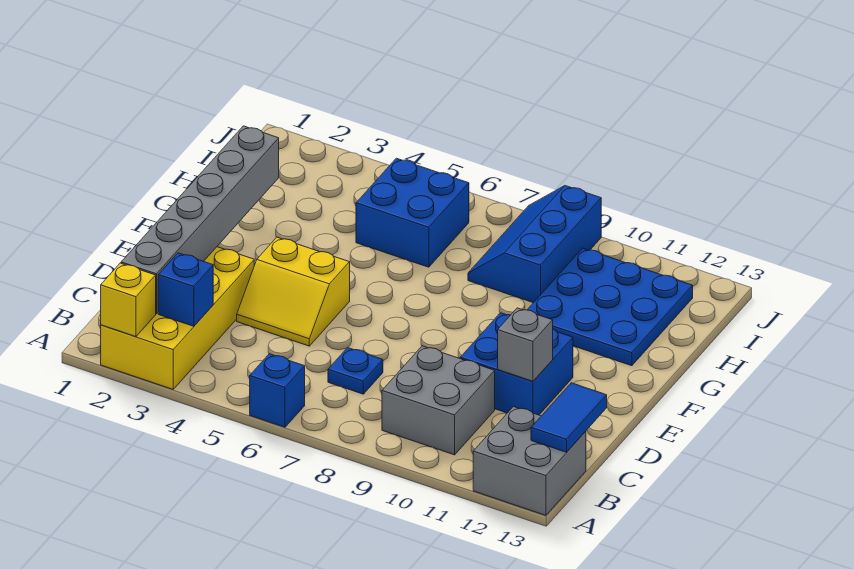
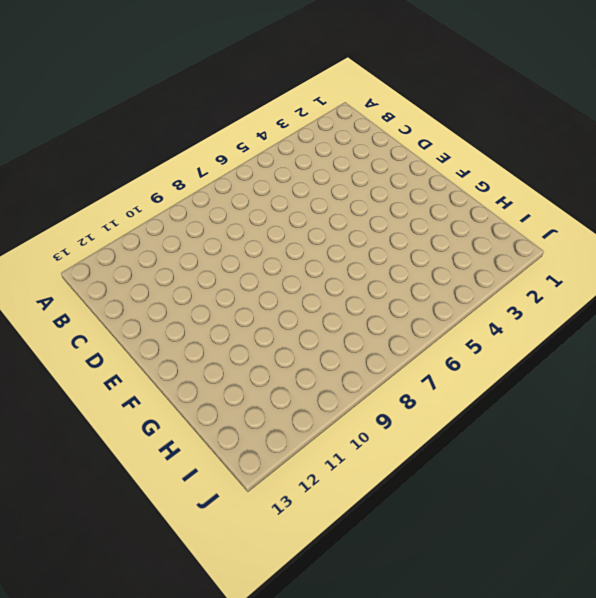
none -> yellow brick A2:D3 level 1
none -> blue brick A6 level 1
none -> grey brick A12:B13 level 1

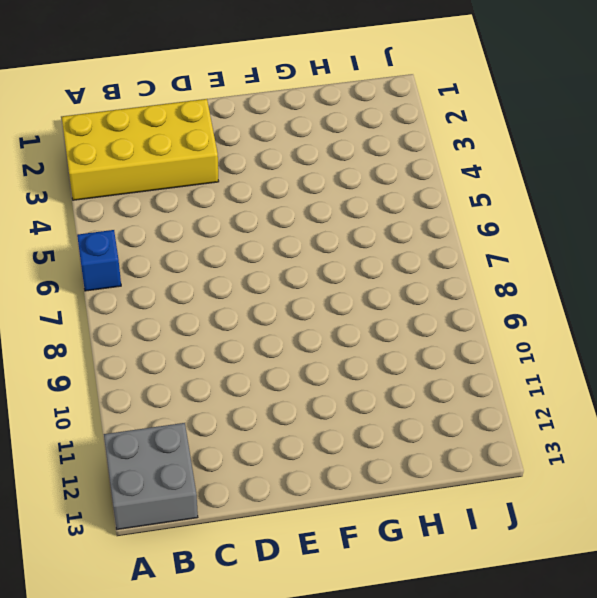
none -> grey brick B9:C10 level 1
none -> blue plate C7 level 1
none -> yellow slope D4:E5 level 1 top E

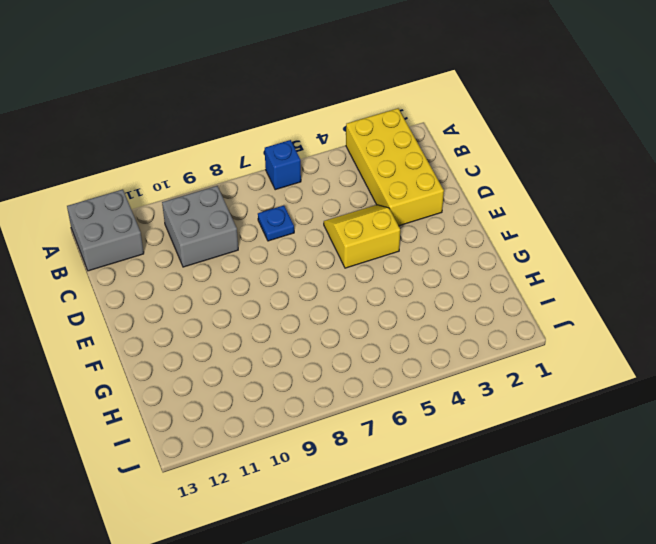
none -> blue brick D10:E11 level 1
none -> blue plate G10:I12 level 1
none -> blue brick H5:I6 level 1

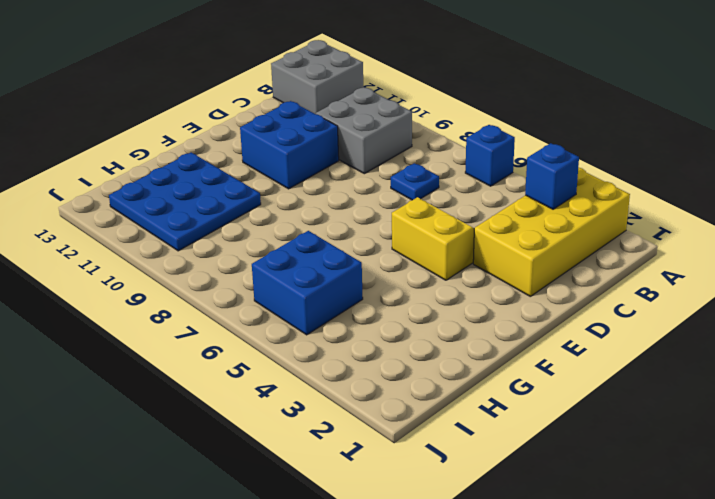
none -> blue slope H8:J9 level 1 top 9
none -> yellow brick A2 level 2
none -> grey brick B2:G2 level 2

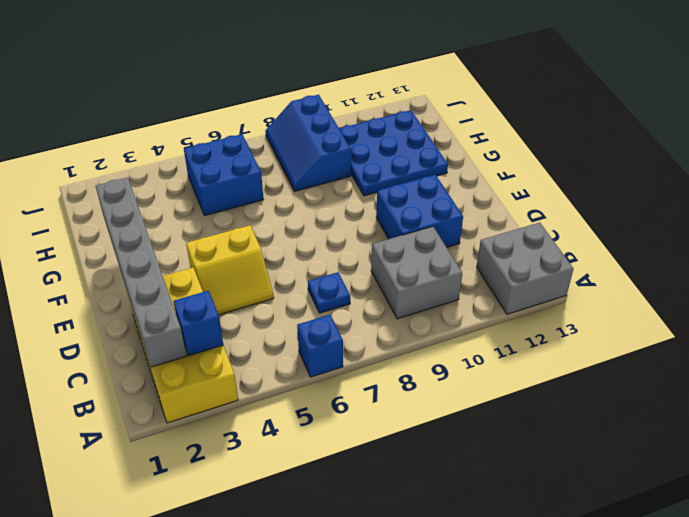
none -> yellow brick A2 level 2
none -> blue tile B13:C13 level 2
none -> grey brick D11 level 2

